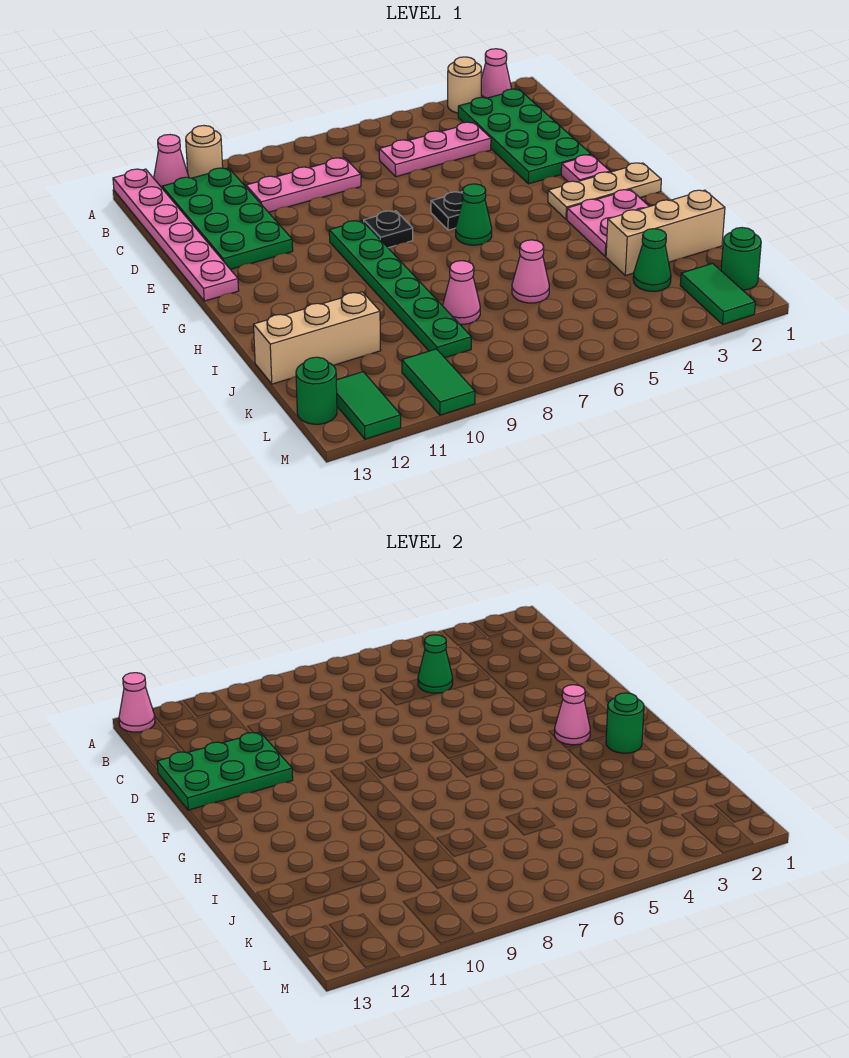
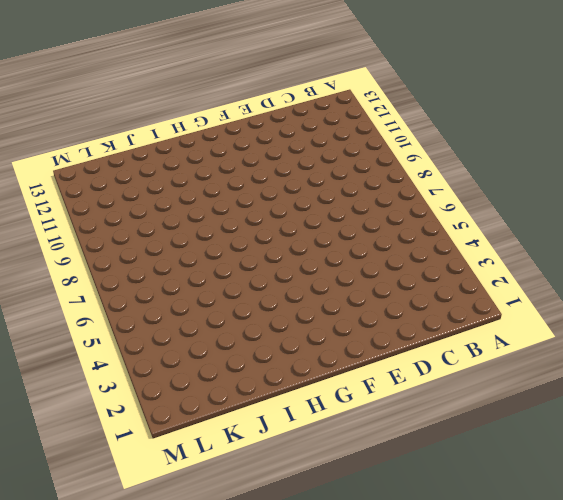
none -> pink cone A2 level 1
none -> tan round brick A3 level 1
none -> tan round brick A11 level 1
none -> pink cone A12 level 1

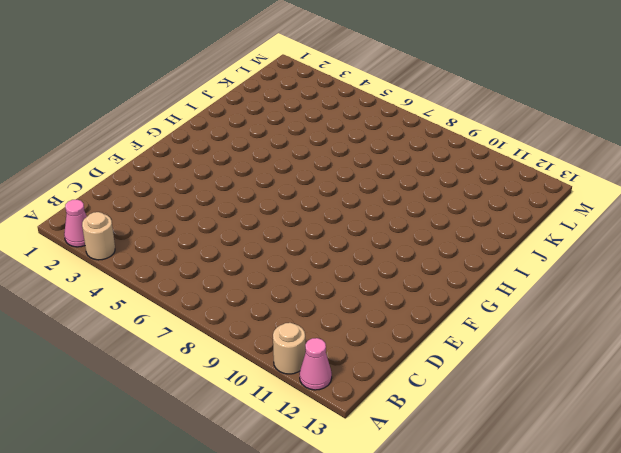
none -> pink plate A13:F13 level 1
none -> green plate B2:E3 level 1
none -> green plate B11:E12 level 1
none -> pink plate C4:C6 level 1

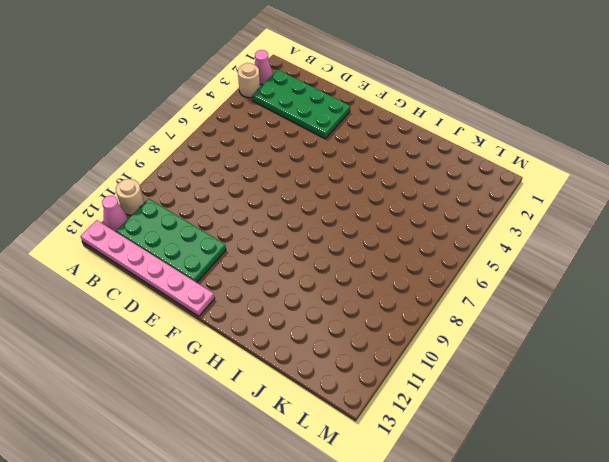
none -> pink plate C4:C6 level 1
none -> pink plate C8:C10 level 1
none -> pink plate F2 level 1
none -> black plate F6 level 1

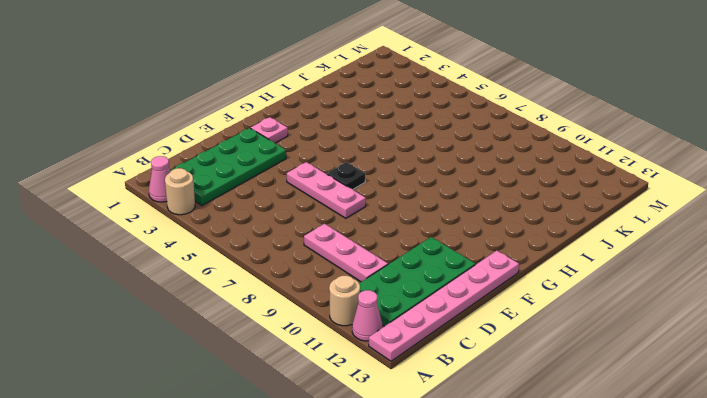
pink plate E5:E7 level 1 -> pink plate C4:C6 level 1
none -> black plate F8 level 1
none -> green plate F9:K9 level 1
none -> tan plate G1:G3 level 1
none -> green cone G6 level 1

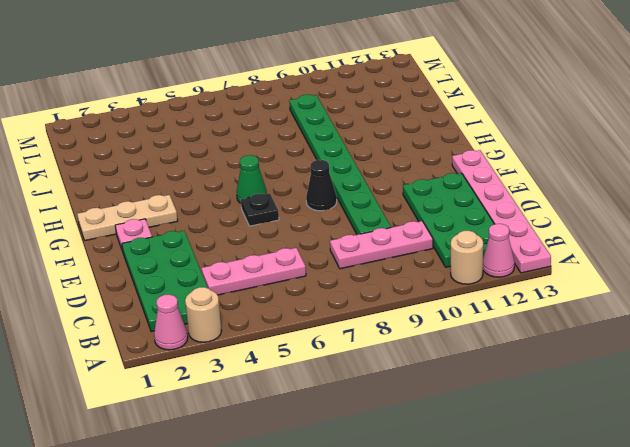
green plate D9:K9 level 1 -> green plate F9:K9 level 1
black cone F8 level 1 -> black plate F8 level 1
none -> pink plate H2:I3 level 1
none -> tan brick J1:J3 level 1
none -> pink cone J6 level 1
none -> pink cone J8 level 1

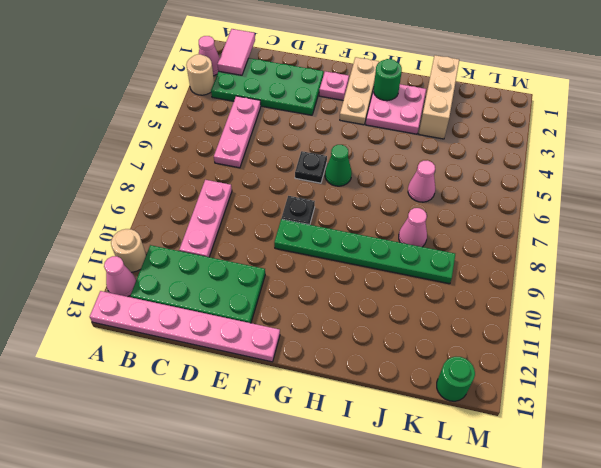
pink tile B1:B2 level 2 -> none
none -> tan brick J11:J13 level 1
none -> green cone K3 level 1
none -> green round brick L1 level 1
none -> green tile L2:M2 level 1

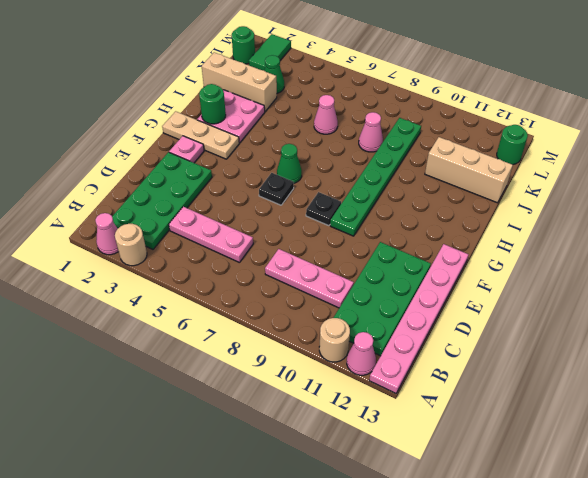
none -> green tile L10:M10 level 1
none -> green tile L12:M12 level 1
none -> pink cone A13 level 2
none -> green cone C5 level 2

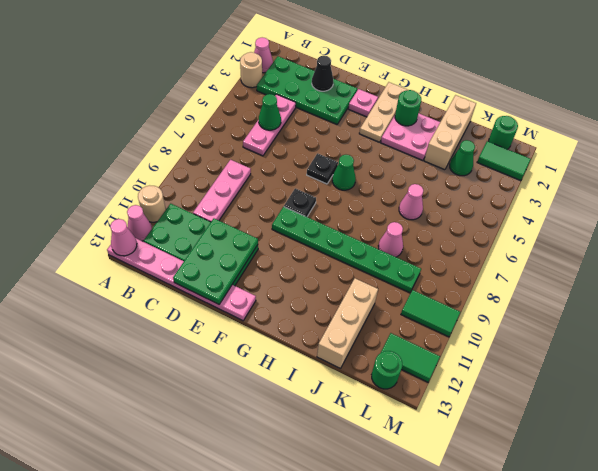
black cone D2 level 2 -> none
none -> pink cone G3 level 2

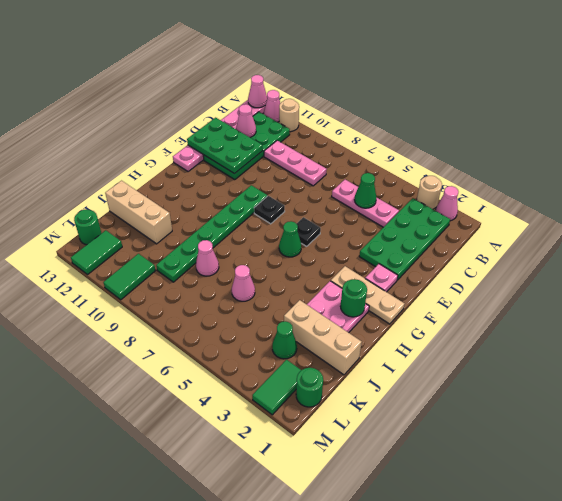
pink cone C12 level 2 -> pink cone G3 level 2

